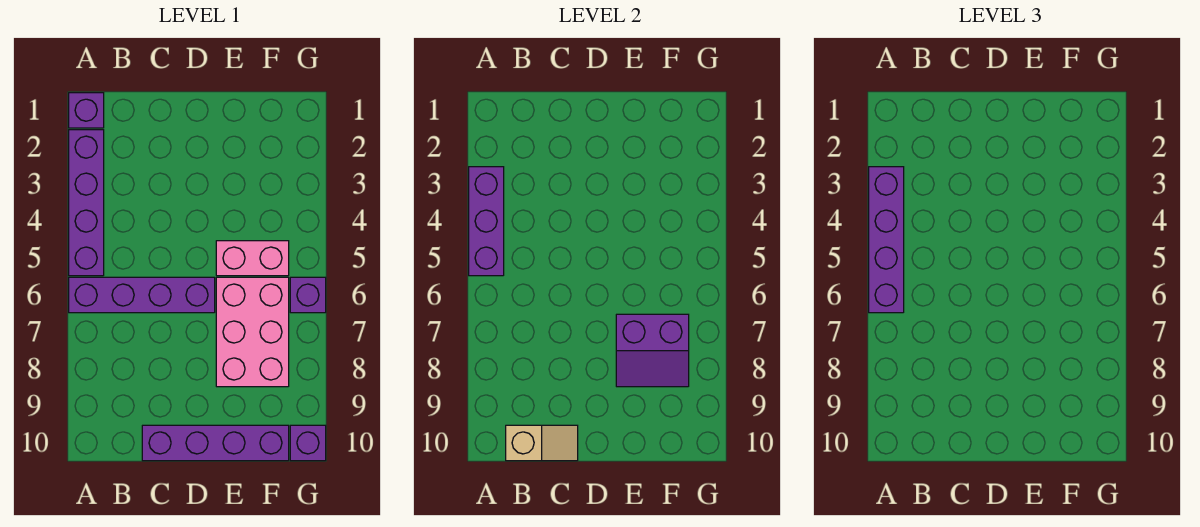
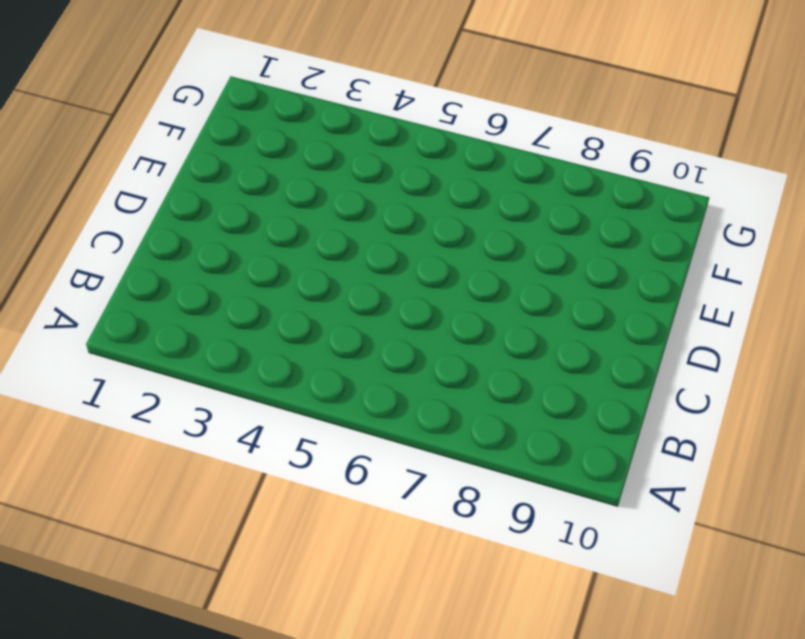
none -> purple brick A1 level 1
none -> purple brick A2:A5 level 1
none -> purple brick A6:D6 level 1

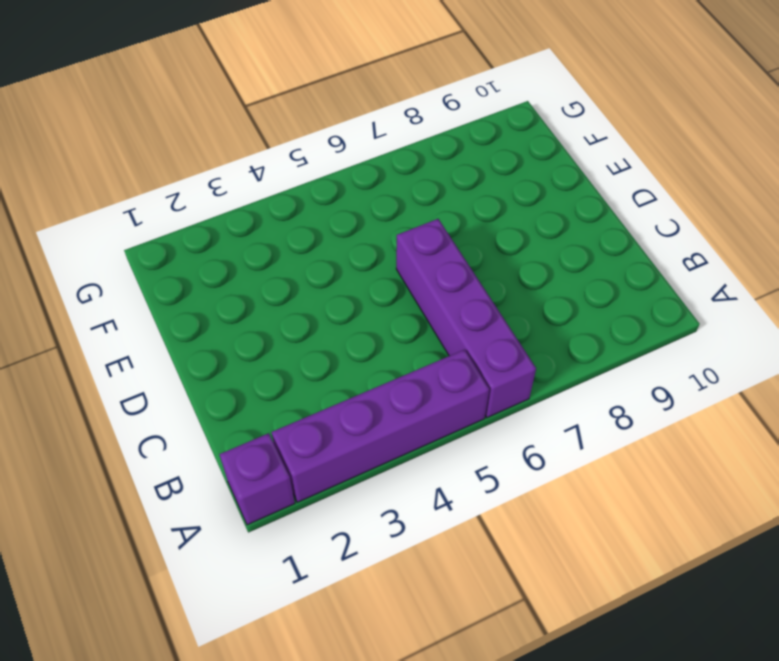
none -> purple brick C10:F10 level 1
none -> pink brick E5:F5 level 1
none -> pink brick E6:F8 level 1

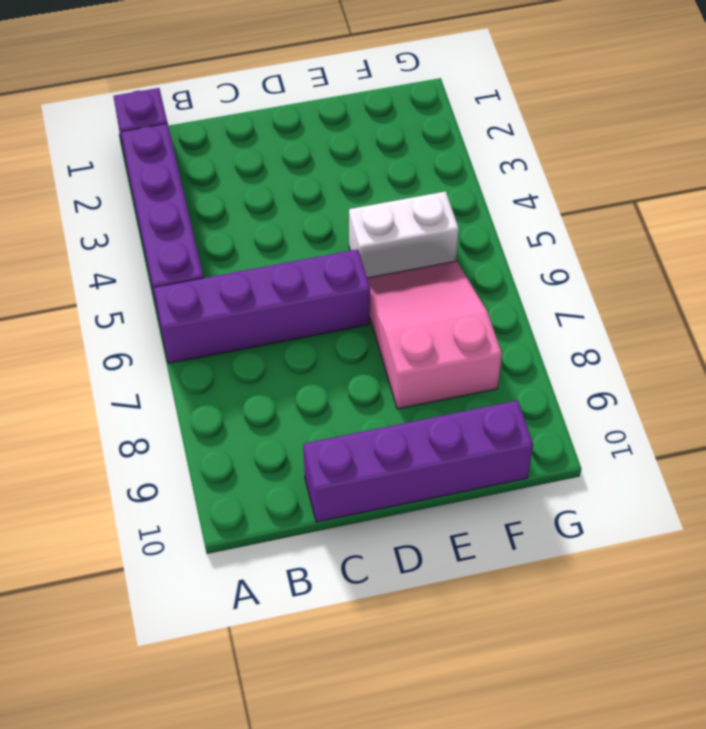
white brick E5:F5 level 1 -> pink brick E5:F5 level 1
pink slope E6:F8 level 1 top 8 -> pink brick E6:F8 level 1
none -> purple brick G6 level 1
none -> purple brick G10 level 1
none -> purple brick A3:A5 level 2

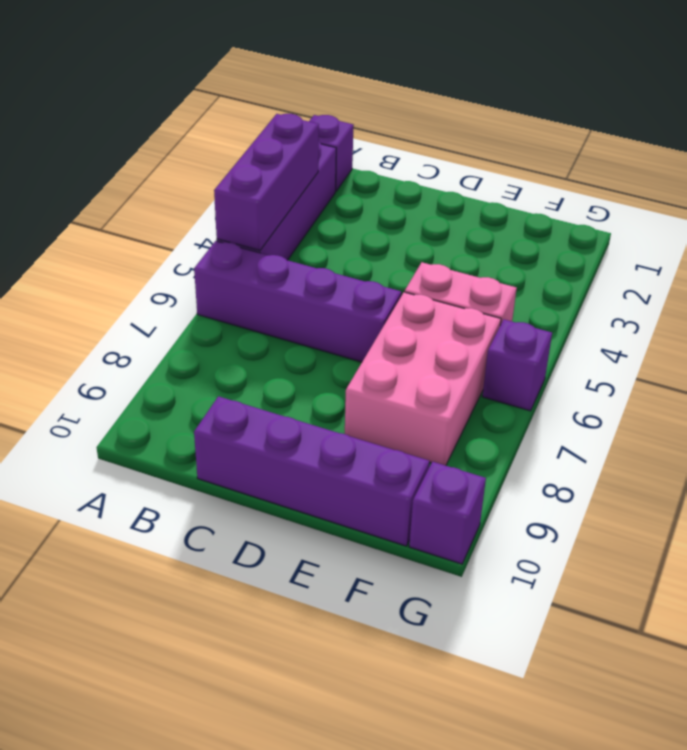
none -> tan slope B10:C10 level 2 top B
none -> purple slope E7:F8 level 2 top 7
none -> purple brick A3:A6 level 3

